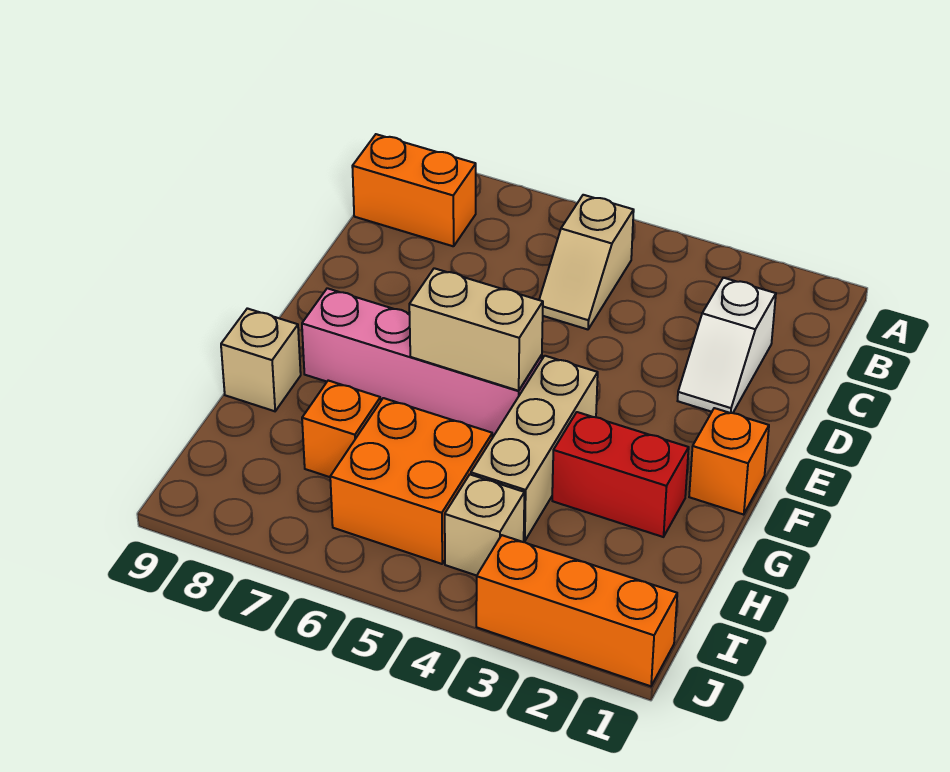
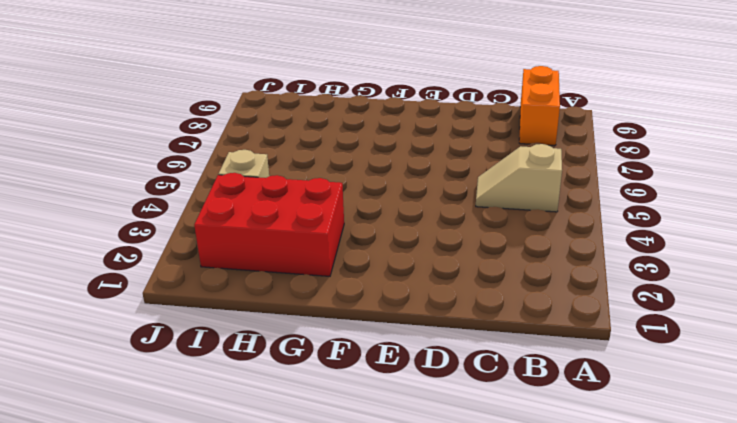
red brick G2:I3 level 1 -> red brick G2:G3 level 1
none -> white slope C2:D2 level 1 top C
none -> orange brick F1 level 1
none -> tan brick F4:H4 level 1

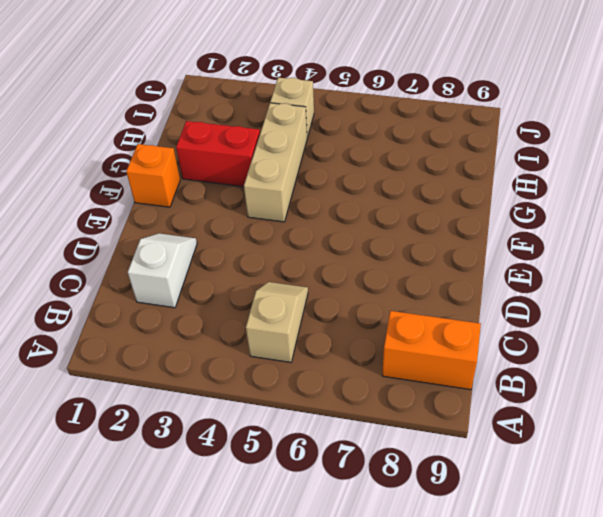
none -> pink brick F5:F8 level 1
none -> tan brick G9 level 1
none -> orange brick H5:I6 level 1

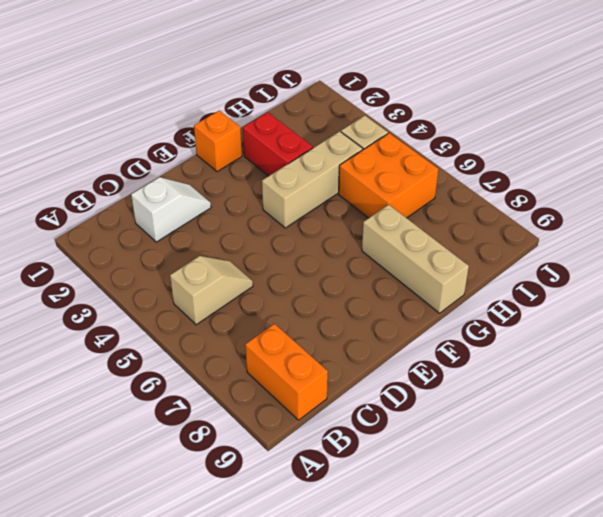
tan brick G7:G9 level 1 -> tan brick G9 level 1
none -> pink brick F5:F8 level 1
none -> orange brick H7 level 1
none -> orange brick J1:J3 level 1

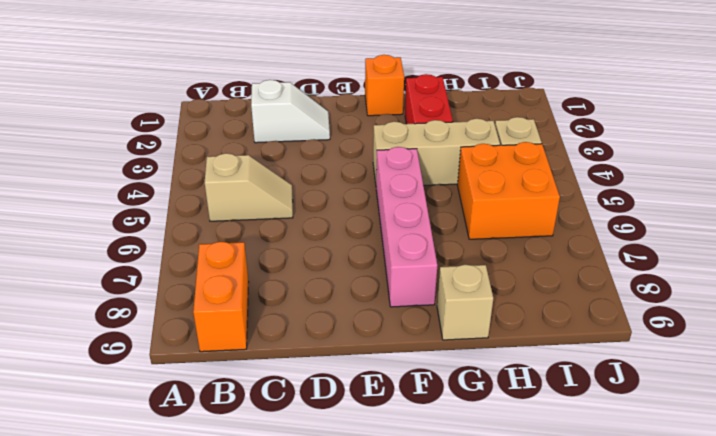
none -> orange brick H7 level 1
none -> orange brick J1:J3 level 1
none -> tan brick F5:F6 level 2

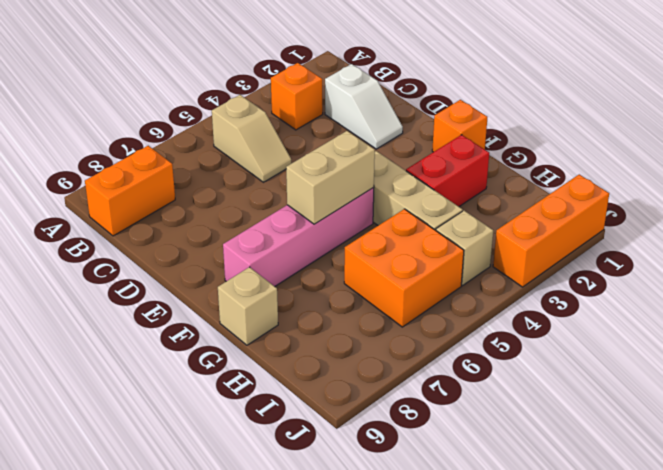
orange brick B3 level 1 -> orange brick H7 level 1

